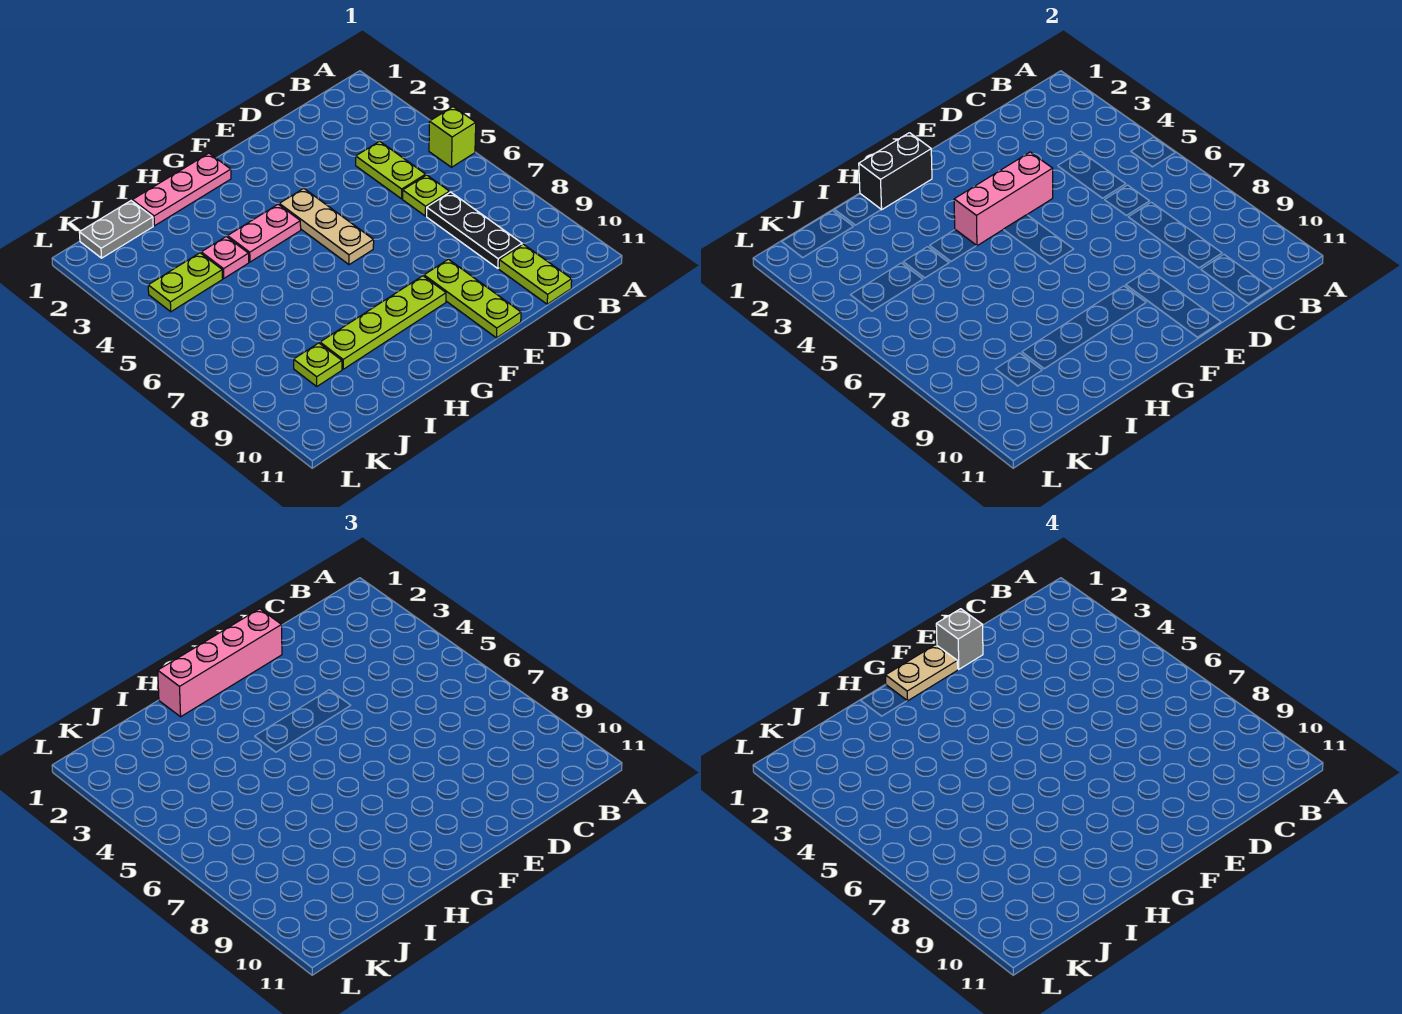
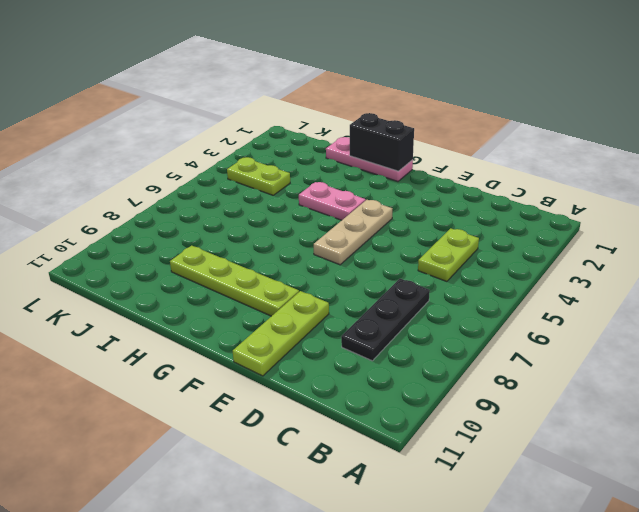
none -> lime brick A5 level 1
none -> lime plate C6 level 1
none -> lime plate C10:C11 level 1

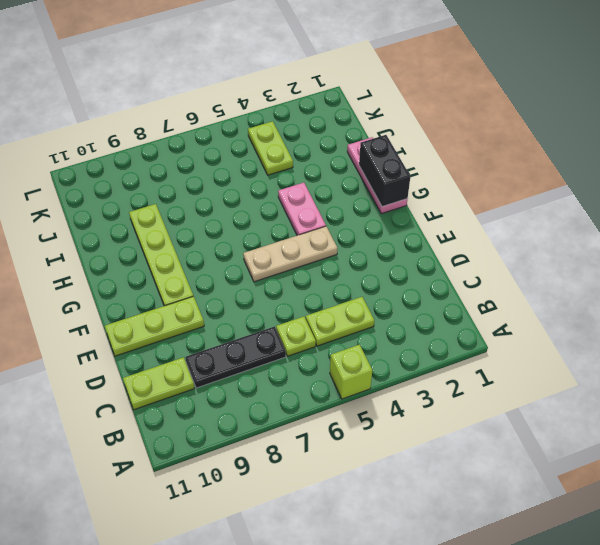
none -> pink plate I4 level 1
none -> grey plate J1:K1 level 1
none -> lime plate J9 level 1

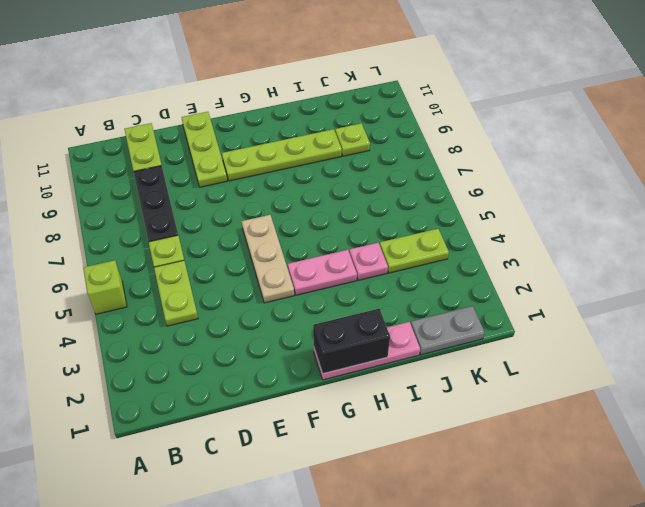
none -> pink brick E4:G4 level 2
none -> pink brick E1:H1 level 3
none -> grey brick E1 level 4

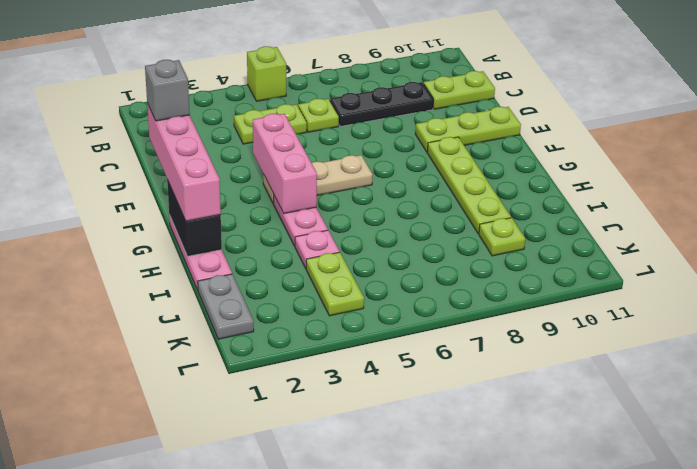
none -> tan plate F1:G1 level 4

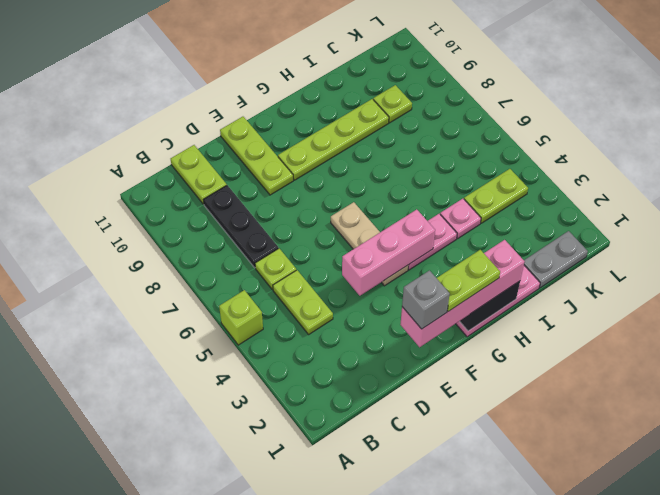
lime plate F1:G1 level 4 -> tan plate F1:G1 level 4

